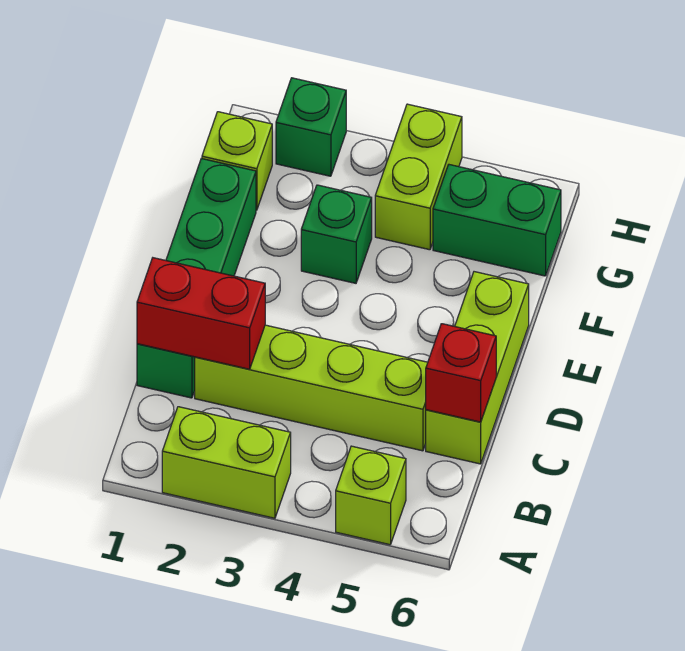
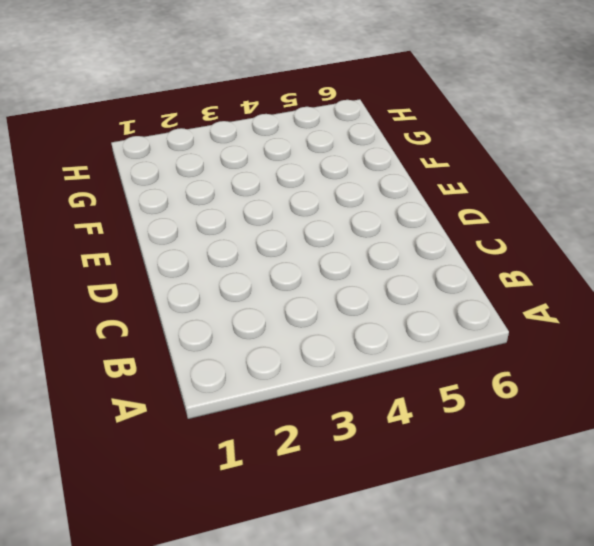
none -> lime brick A2:A3 level 1
none -> lime brick A5 level 1
none -> green brick C1:F1 level 1

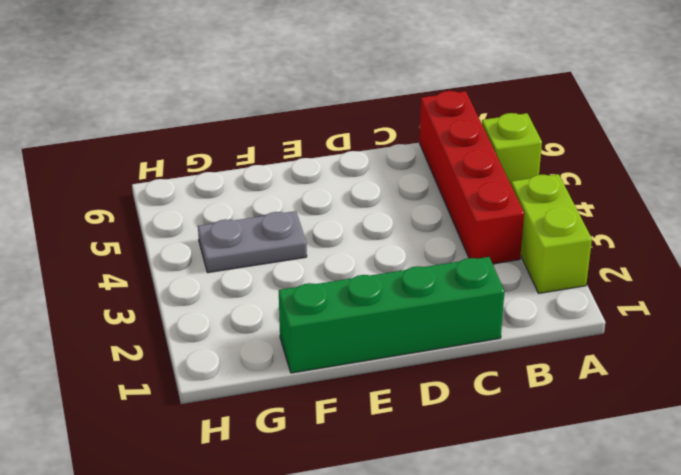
red brick B3:B6 level 1 -> none
grey plate F4:G4 level 1 -> lime brick G4:H4 level 1
none -> lime brick C2:C5 level 1
none -> lime brick C6:E6 level 1
none -> green brick F3 level 1

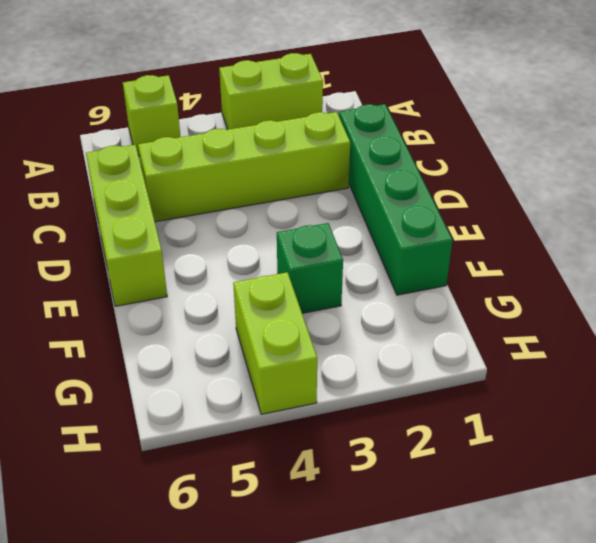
none -> lime brick G1 level 1
none -> green brick G5:G6 level 1
none -> green brick H2 level 1

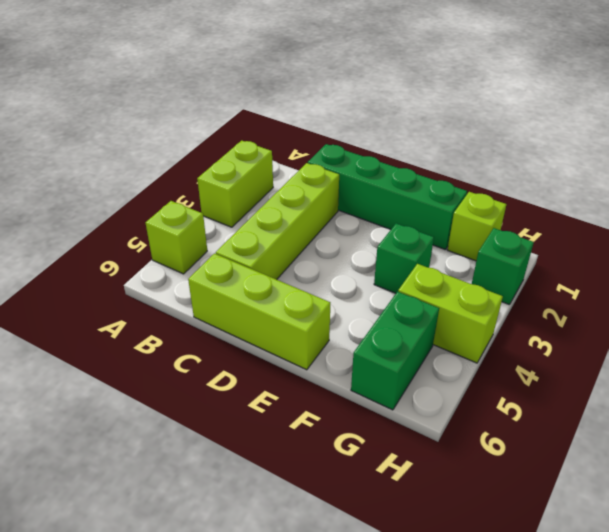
none -> red brick C1:C2 level 2
none -> red brick C6 level 2

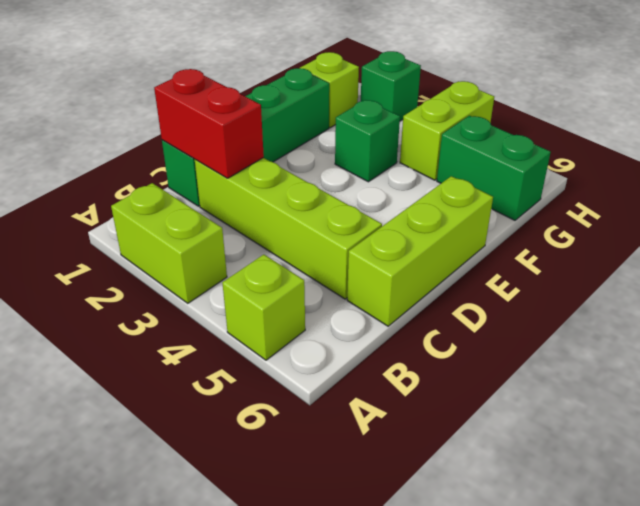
none -> red brick C6 level 2

